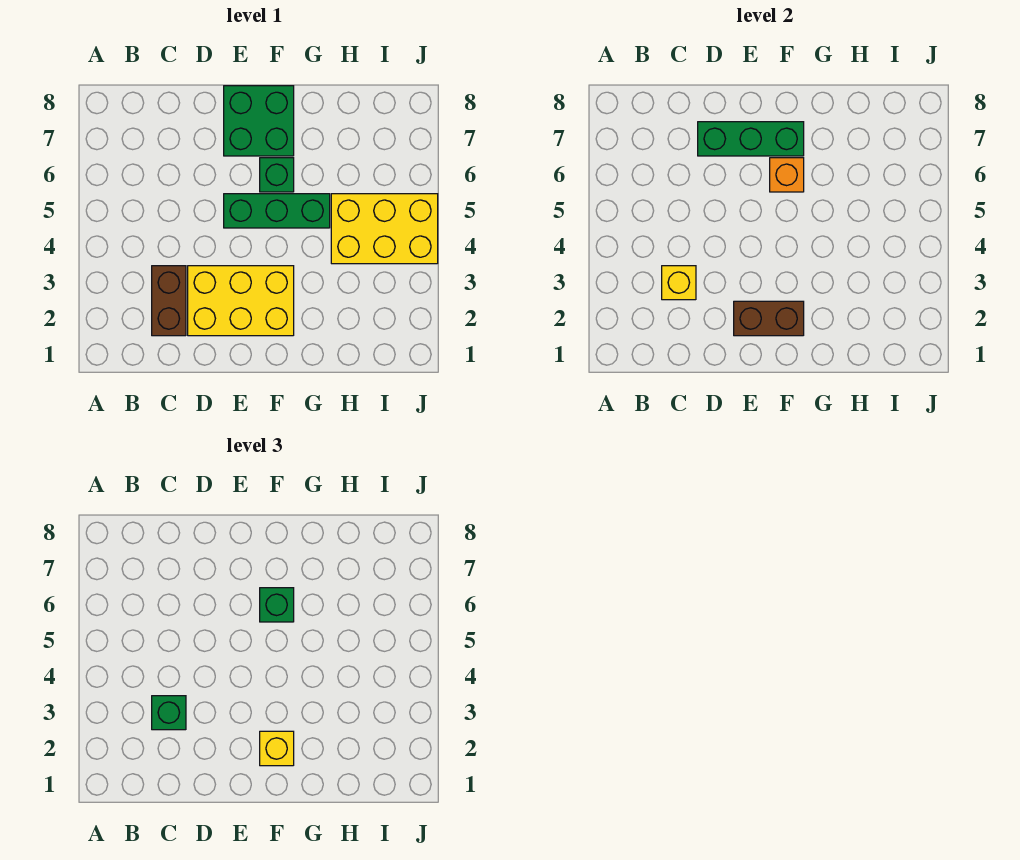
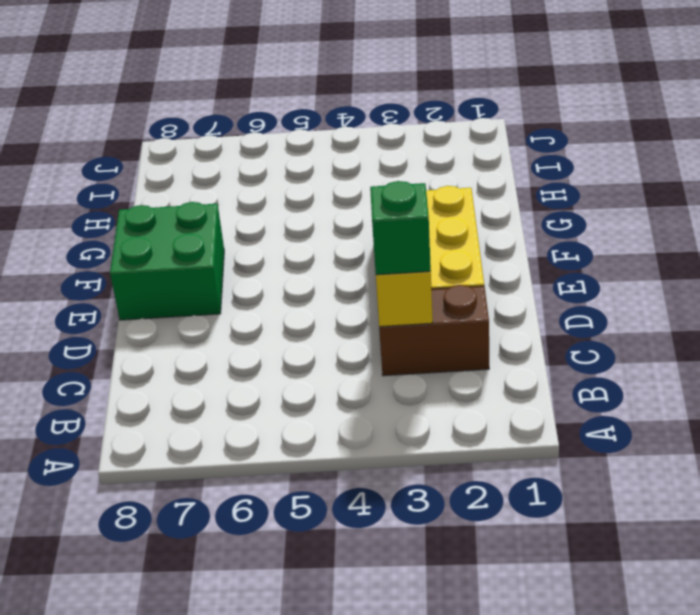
none -> green brick E5:G5 level 1
none -> green brick F6 level 1
none -> yellow brick H4:J5 level 1

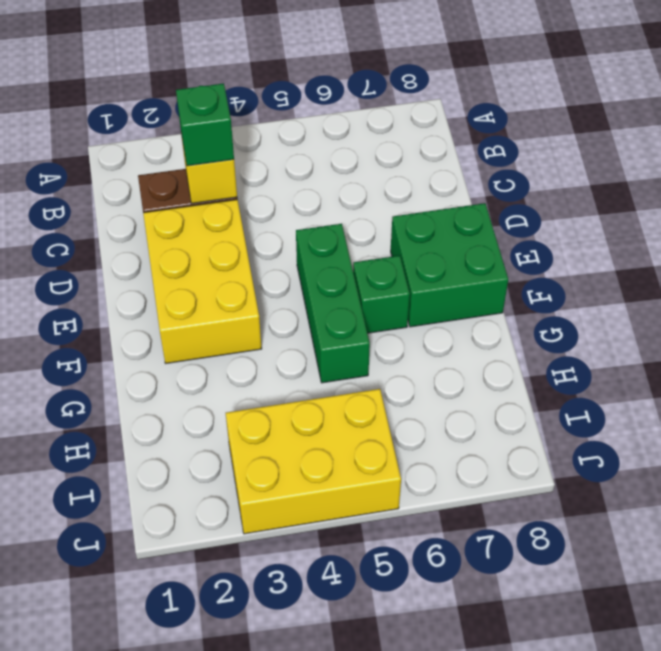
yellow brick I3:J5 level 1 -> yellow brick H4:J5 level 1
none -> green brick D7:F7 level 2
none -> brown brick E2:F2 level 2
none -> orange brick F6 level 2

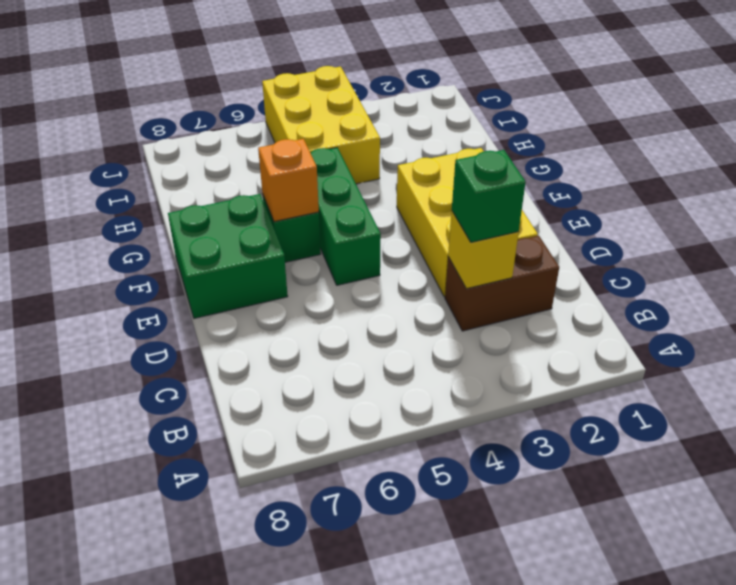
none -> green brick D7:F7 level 2
none -> brown brick E2:F2 level 2
none -> yellow brick F2 level 3

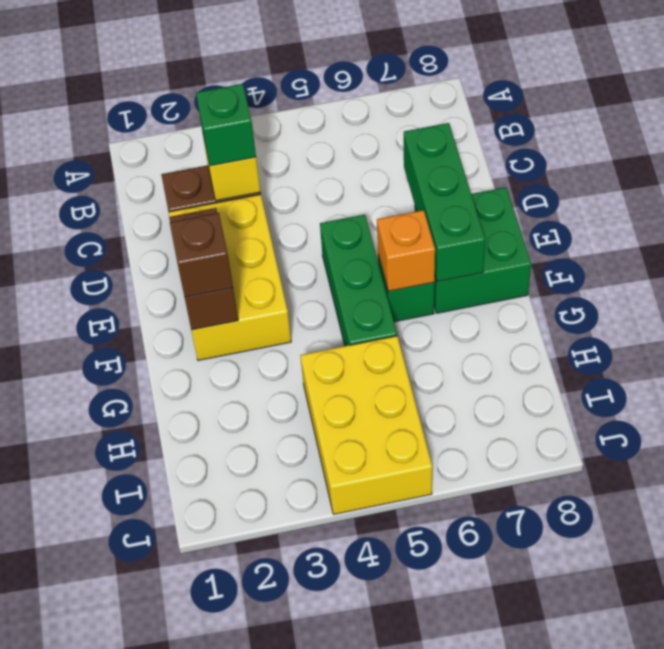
brown brick F2 level 3 -> yellow brick F2 level 3
none -> green brick F6 level 3

